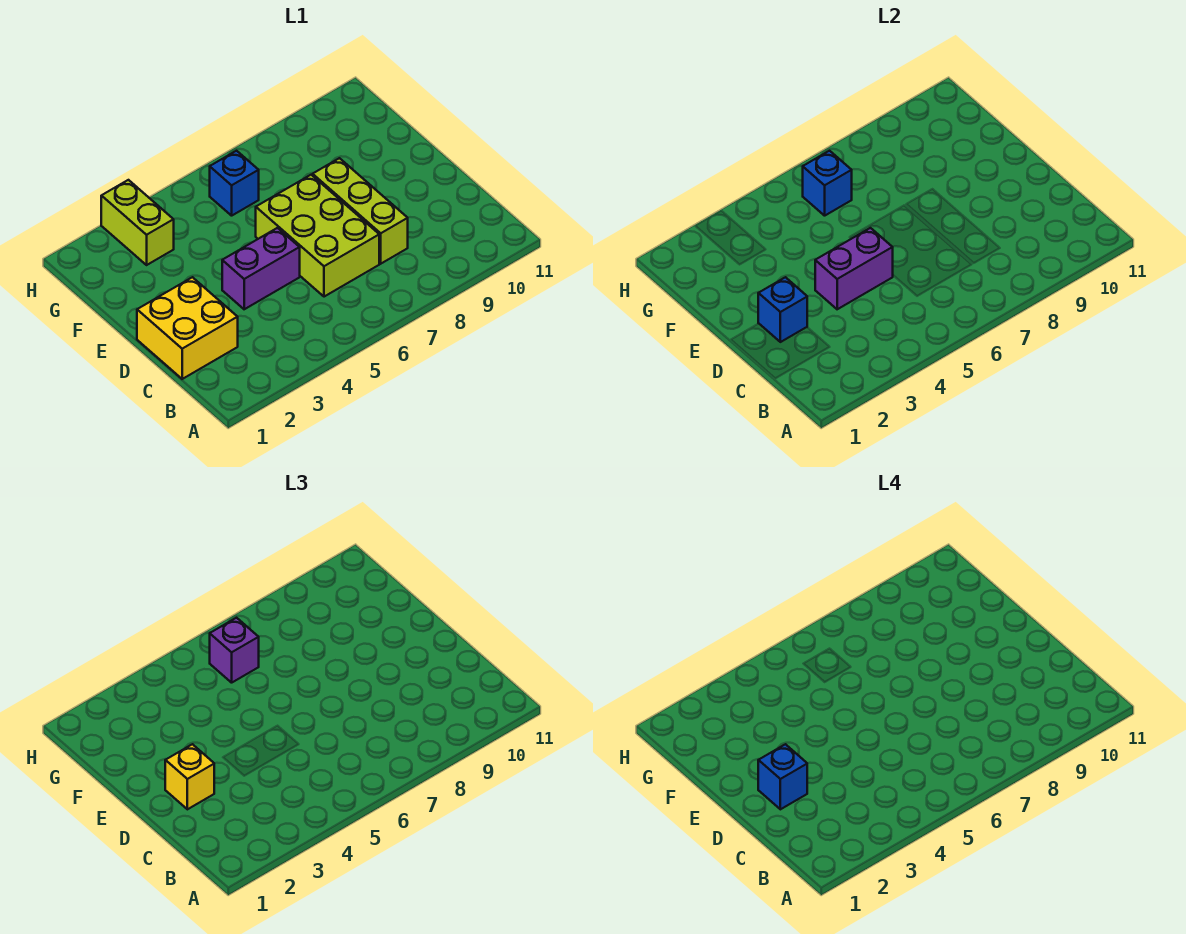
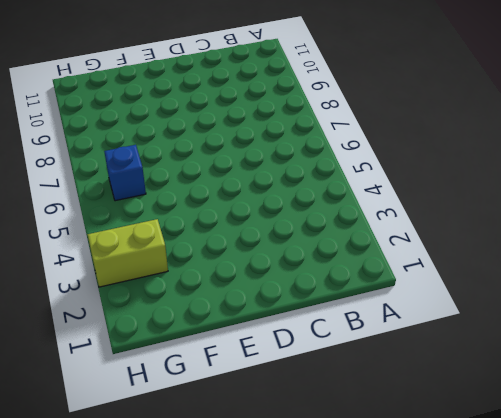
none -> yellow brick C1:D2 level 1
none -> lime brick C6:E7 level 1
none -> lime brick C8:E8 level 1

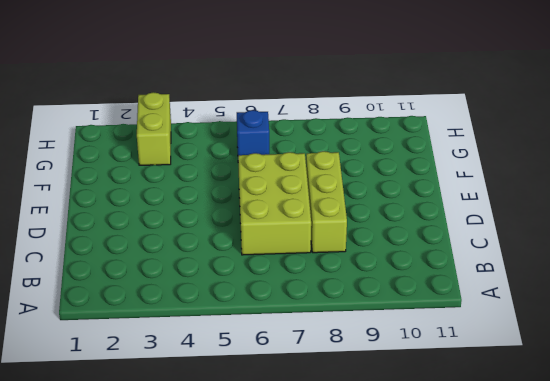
none -> yellow brick C1:D2 level 1
none -> purple brick D4:D5 level 1
none -> blue brick D2 level 2

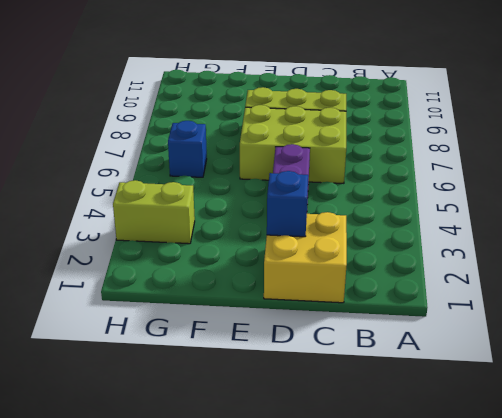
none -> purple brick D4:D5 level 2
none -> blue brick G6 level 2
none -> yellow brick D2 level 3

